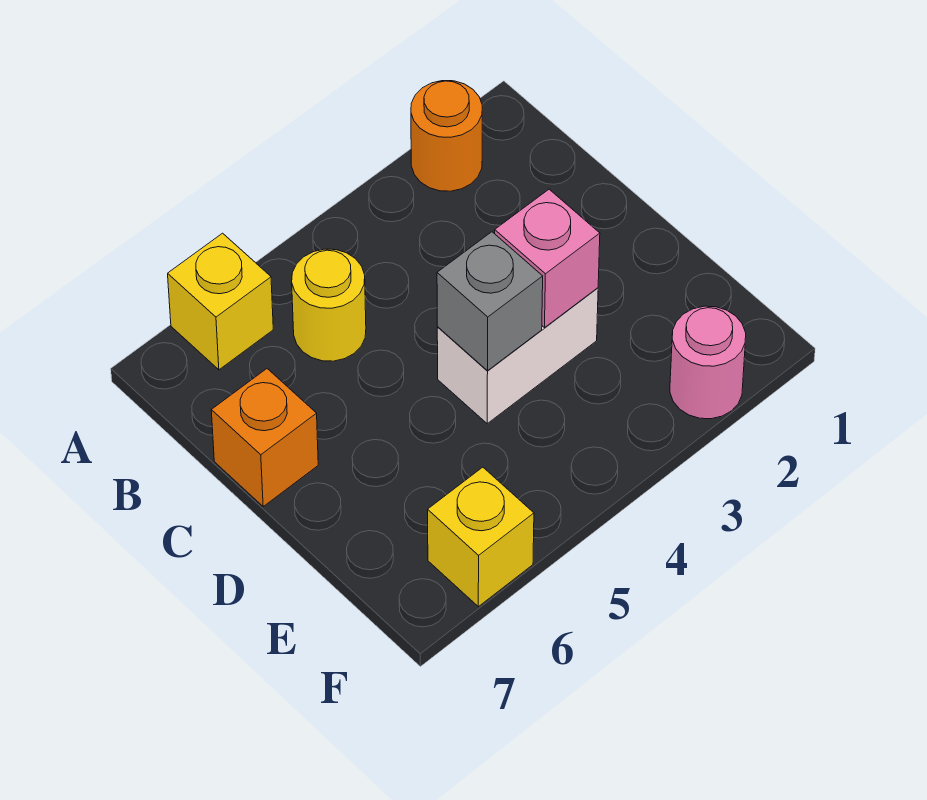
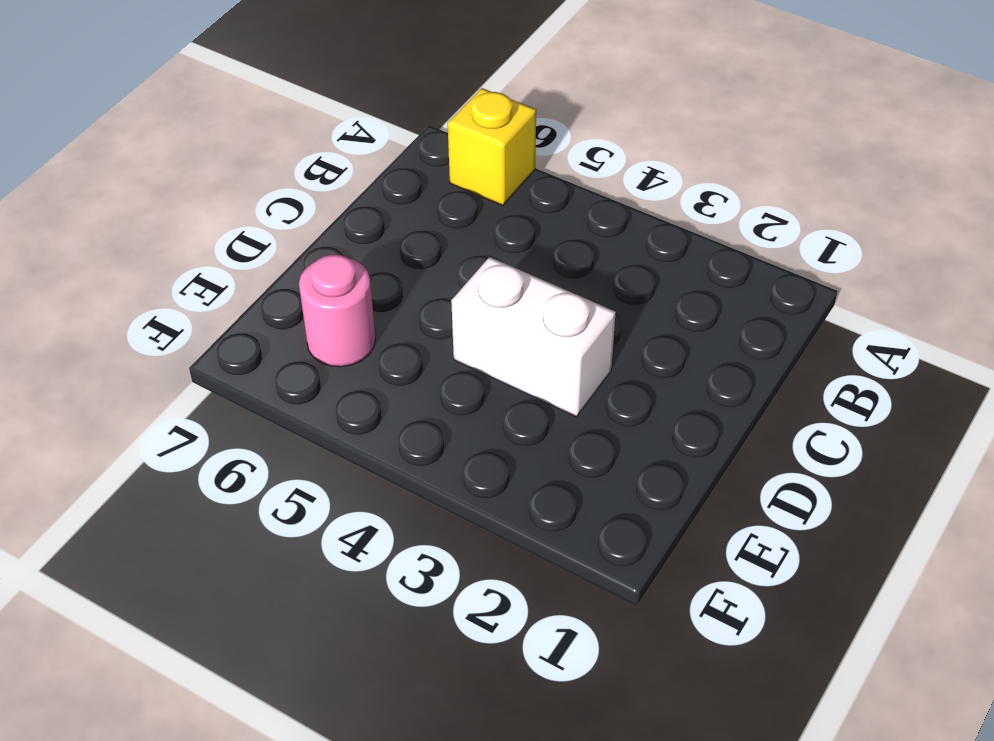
pink round brick E6 level 1 -> pink round brick F2 level 1
none -> orange round brick A2 level 1
none -> yellow round brick B5 level 1

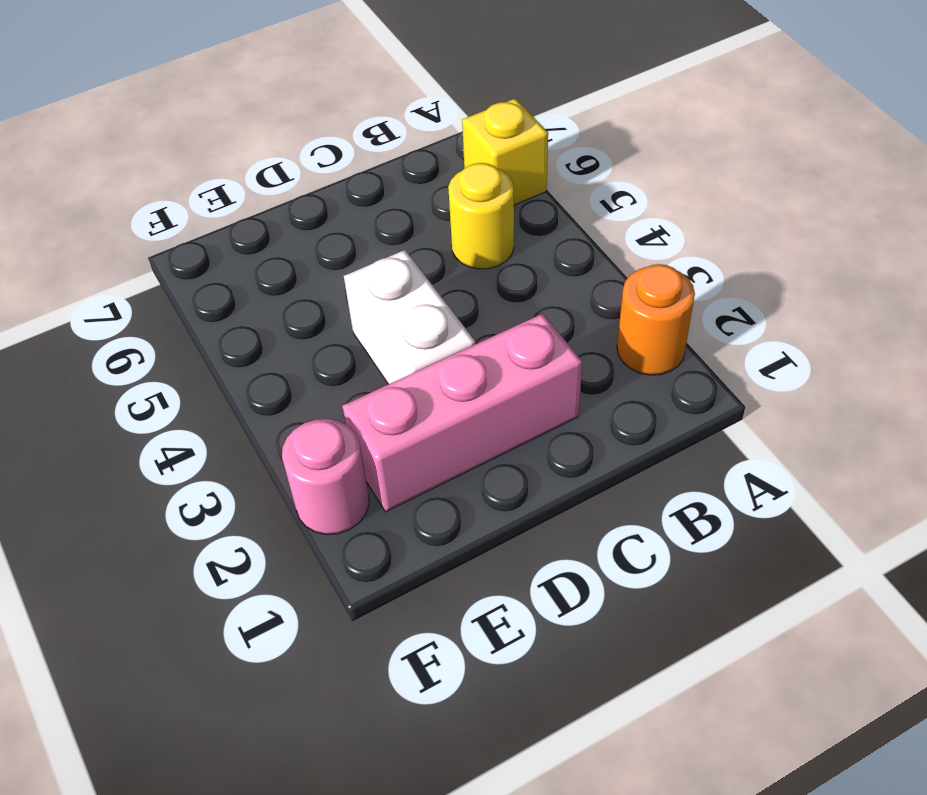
pink brick C2:E2 level 1 -> none
none -> orange brick C7 level 1
none -> yellow brick F6 level 1

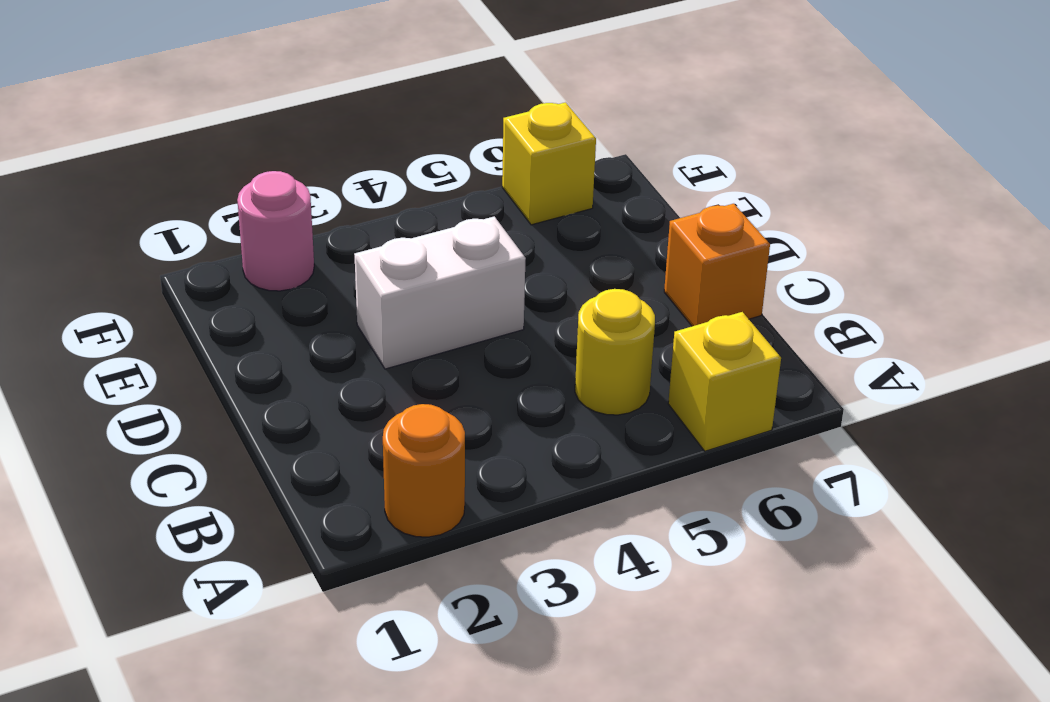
none -> pink brick D3 level 2
none -> grey brick D4 level 2

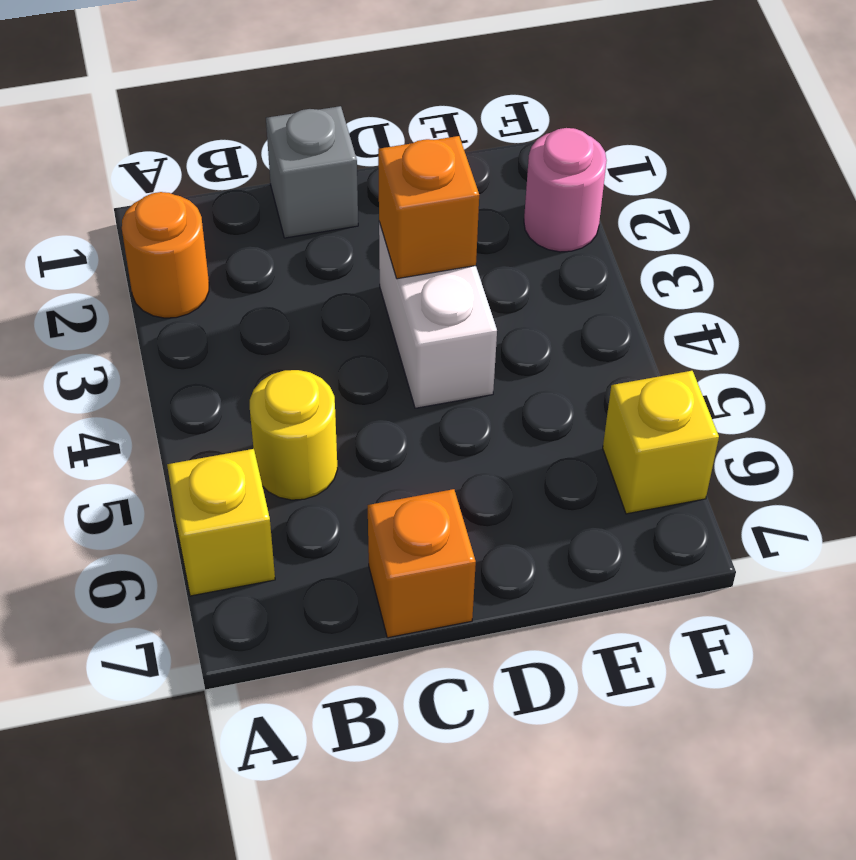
grey brick C1 level 1 -> grey brick D4 level 2
orange brick D3 level 2 -> pink brick D3 level 2

